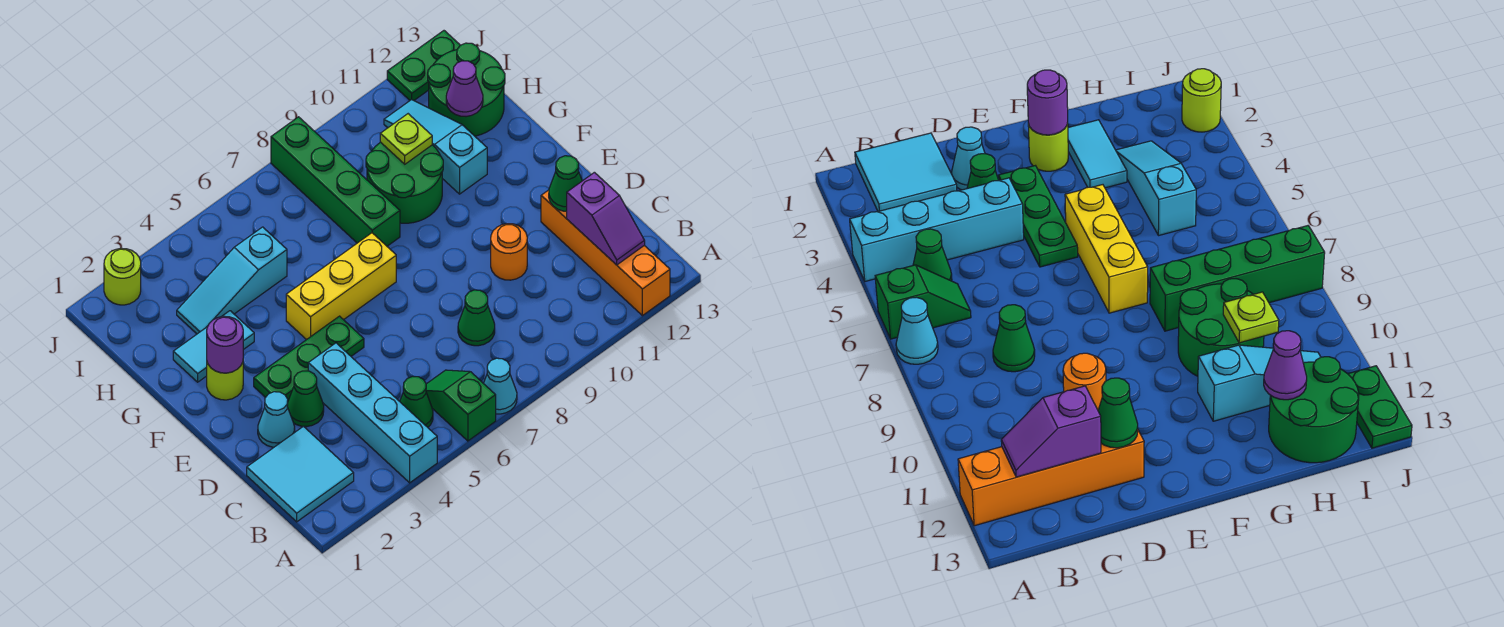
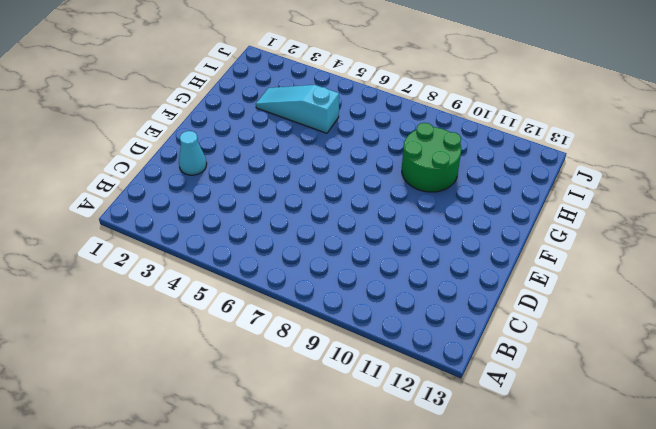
none -> cyan brick A4:D4 level 1
none -> green slope A6:B6 level 1 top A
none -> cyan cone A7 level 1

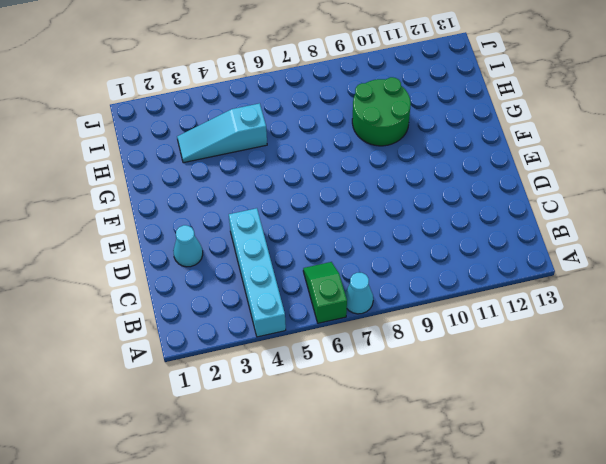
none -> orange brick A12:D12 level 1
none -> cyan tile B1:C2 level 1
none -> green cone B5 level 1

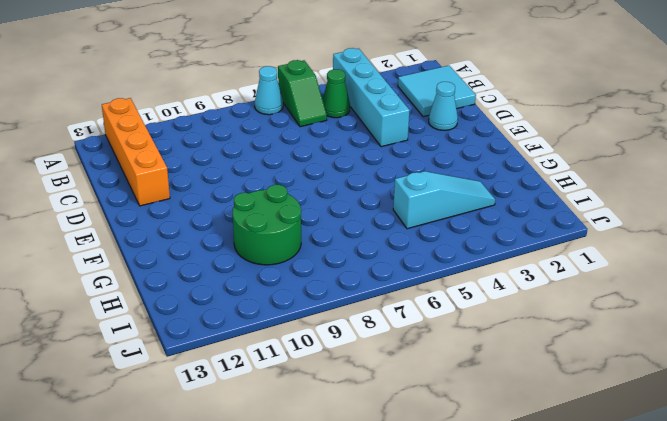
none -> green cone C8 level 1
none -> green cone D3 level 1
none -> orange round brick D10 level 1

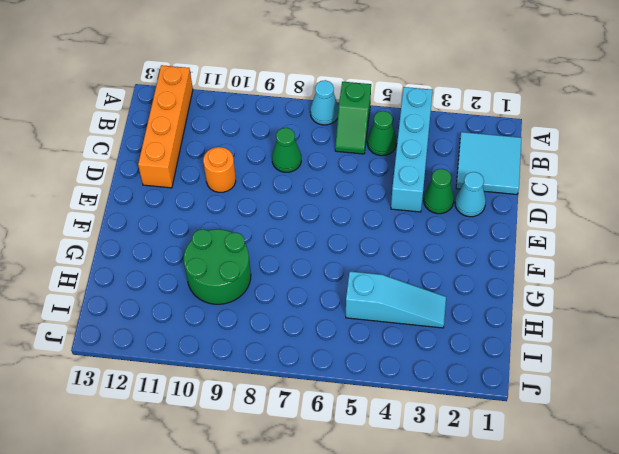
none -> green plate E3:E5 level 1
none -> lime round brick F2 level 1
none -> yellow brick F5:F7 level 1

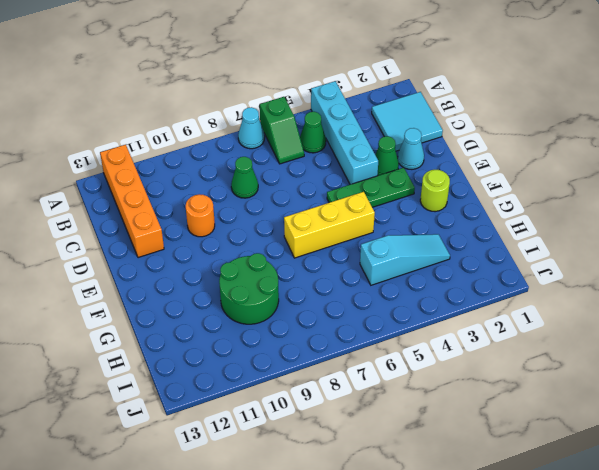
none -> cyan tile G2:G3 level 1
none -> green brick G8:J8 level 1
none -> cyan slope G11:I11 level 1 top G

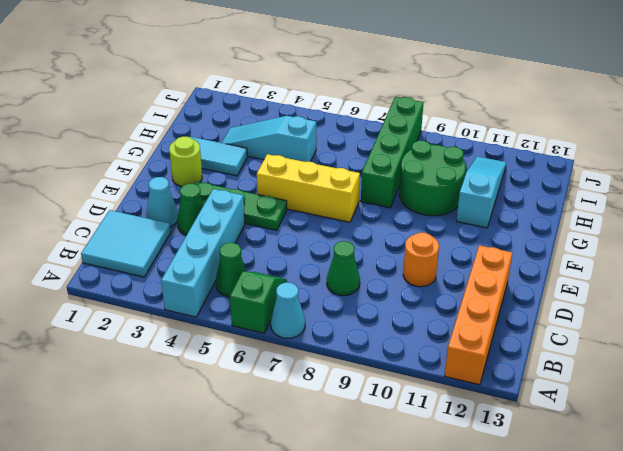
none -> green round brick H12:I13 level 1
none -> lime round brick J2 level 1
none -> green plate J12:J13 level 1

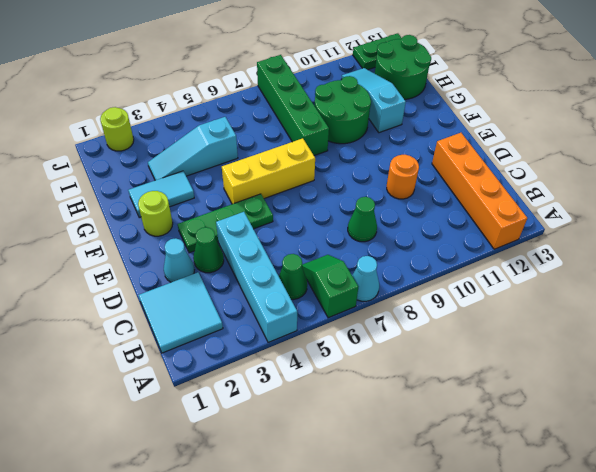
none -> purple slope B12:C12 level 2 top C
none -> green cone D12 level 2
none -> purple round brick F2 level 2

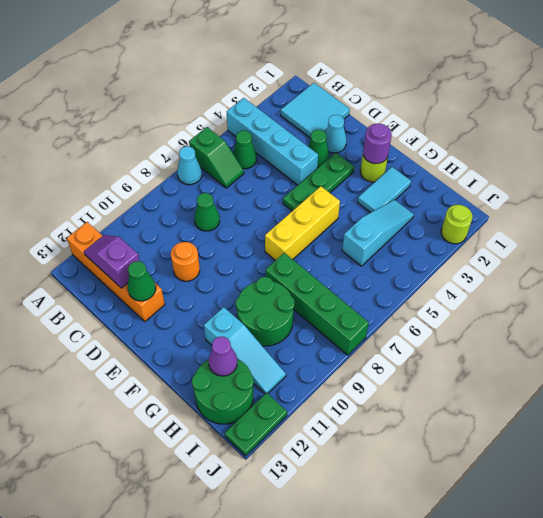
none -> lime plate H10 level 2

